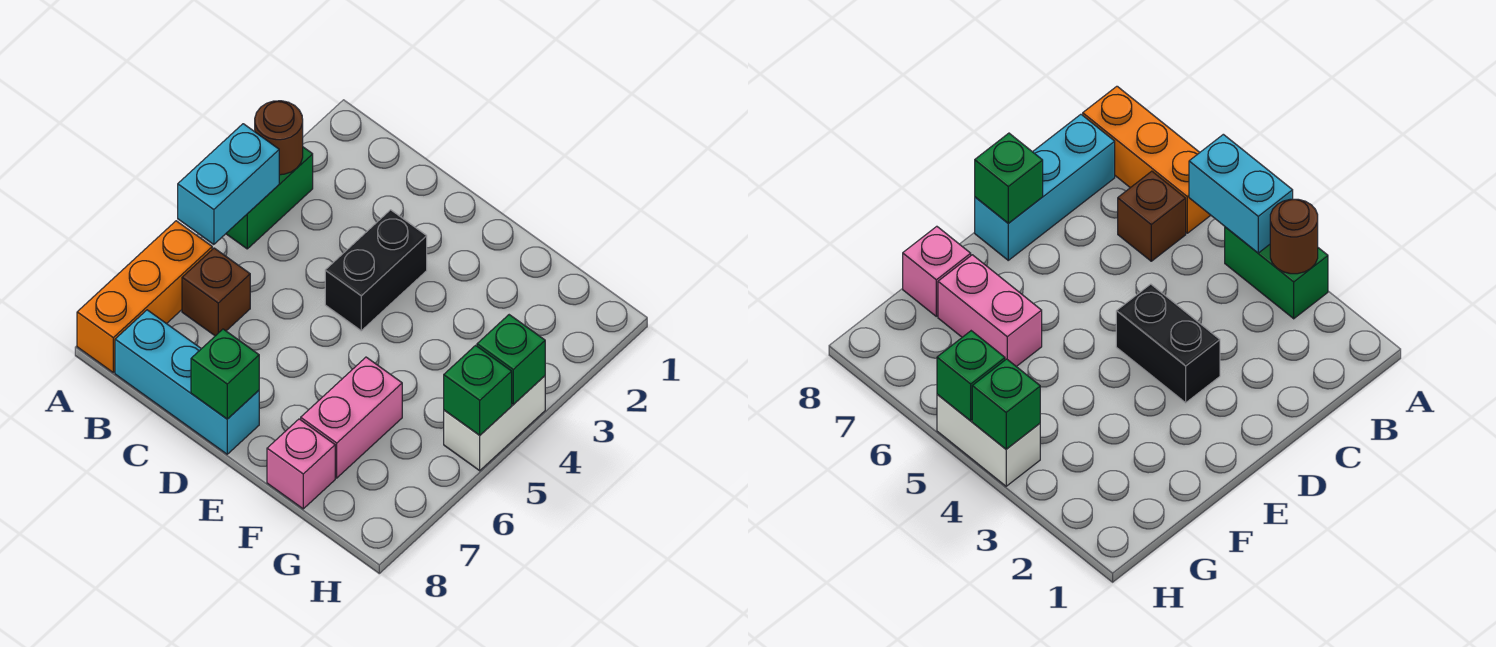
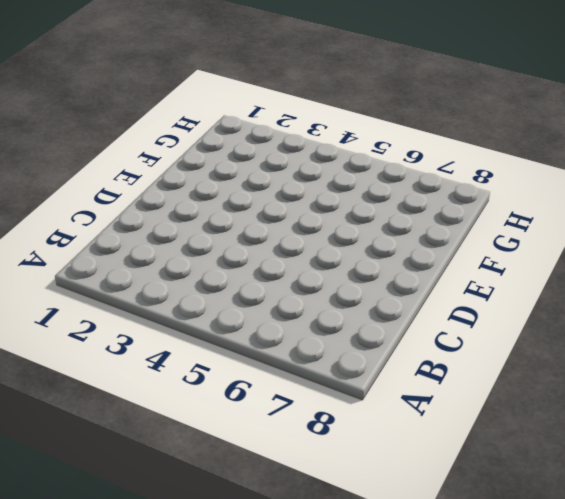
none -> green brick A3:A4 level 1
none -> orange brick A6:A8 level 1
none -> brown brick B6 level 1

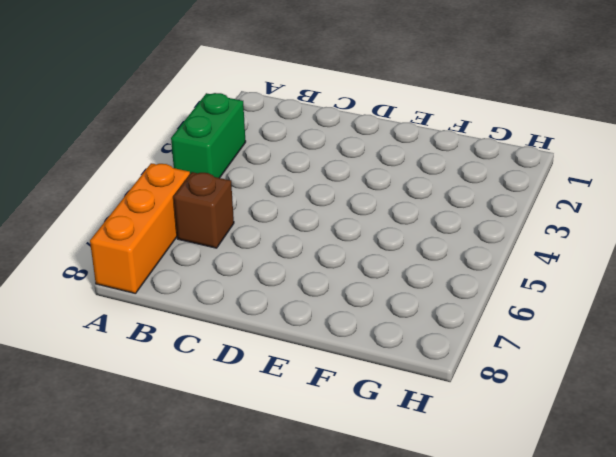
none -> cyan brick B8:D8 level 1
none -> black brick D3:D4 level 1
none -> pink brick F6:F7 level 1

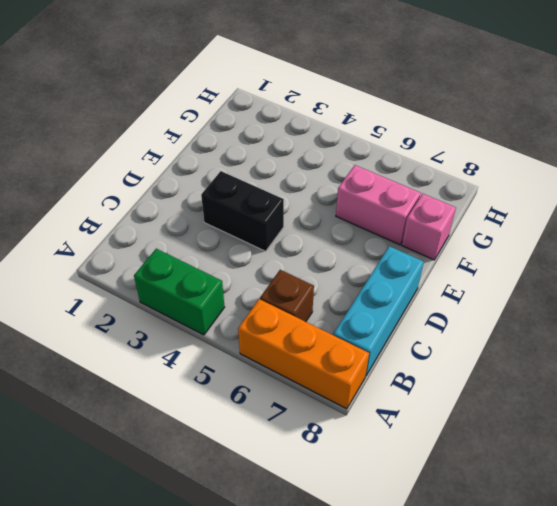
none -> white brick H4:H5 level 1
none -> brown round brick A3 level 2
none -> cyan brick A4:A5 level 2

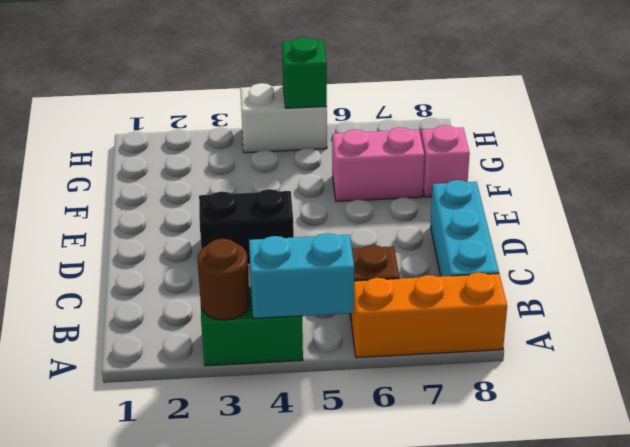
none -> green brick D8 level 2
none -> green brick H4 level 2

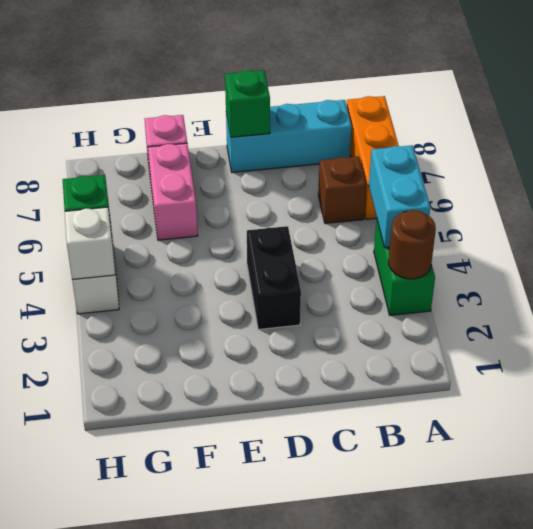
white brick H4 level 2 -> green brick H4 level 2

